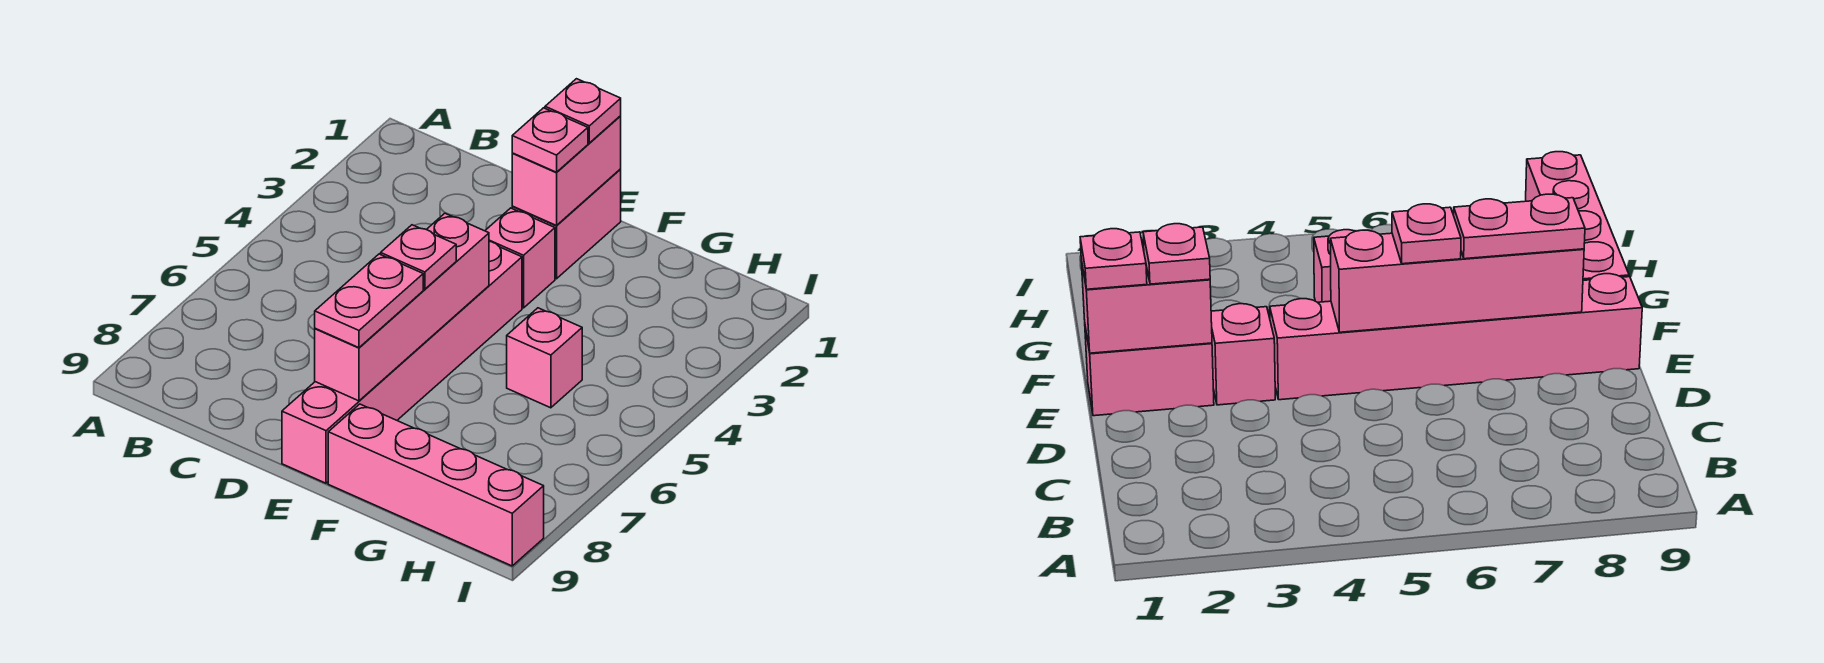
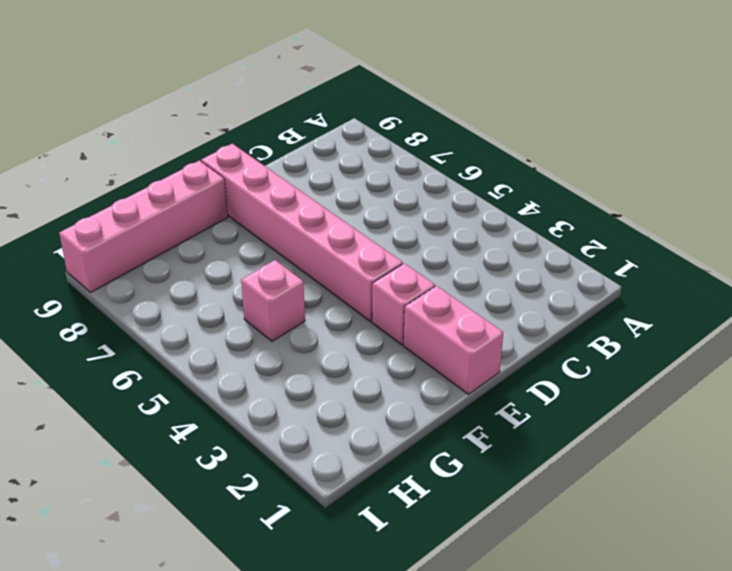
none -> pink brick E1:E2 level 2
none -> pink brick E5:E8 level 2

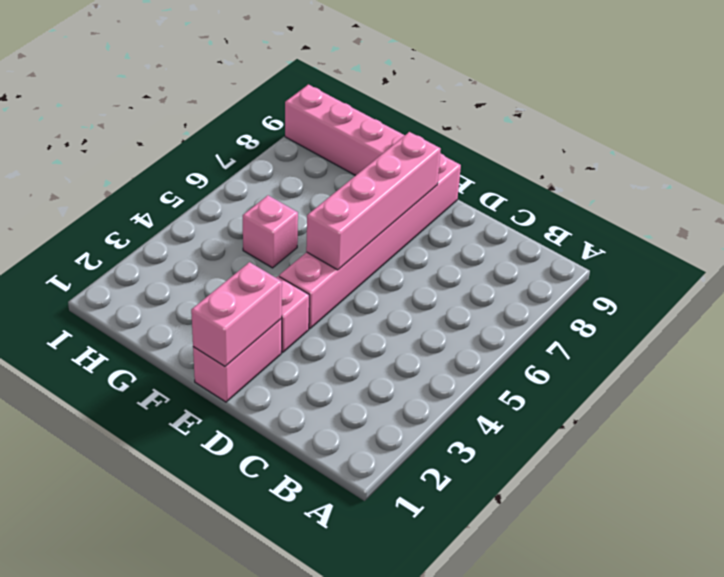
none -> pink plate E1 level 3
none -> pink plate E2 level 3

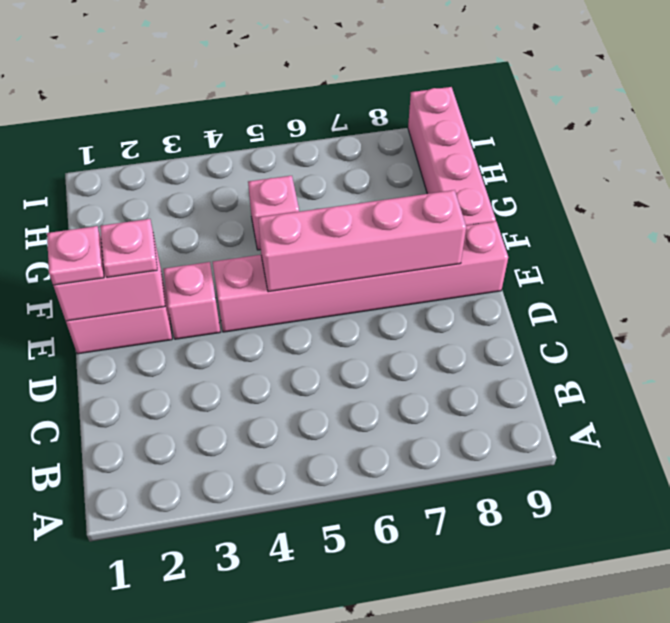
none -> pink plate E6 level 3
none -> pink plate E7:E8 level 3

